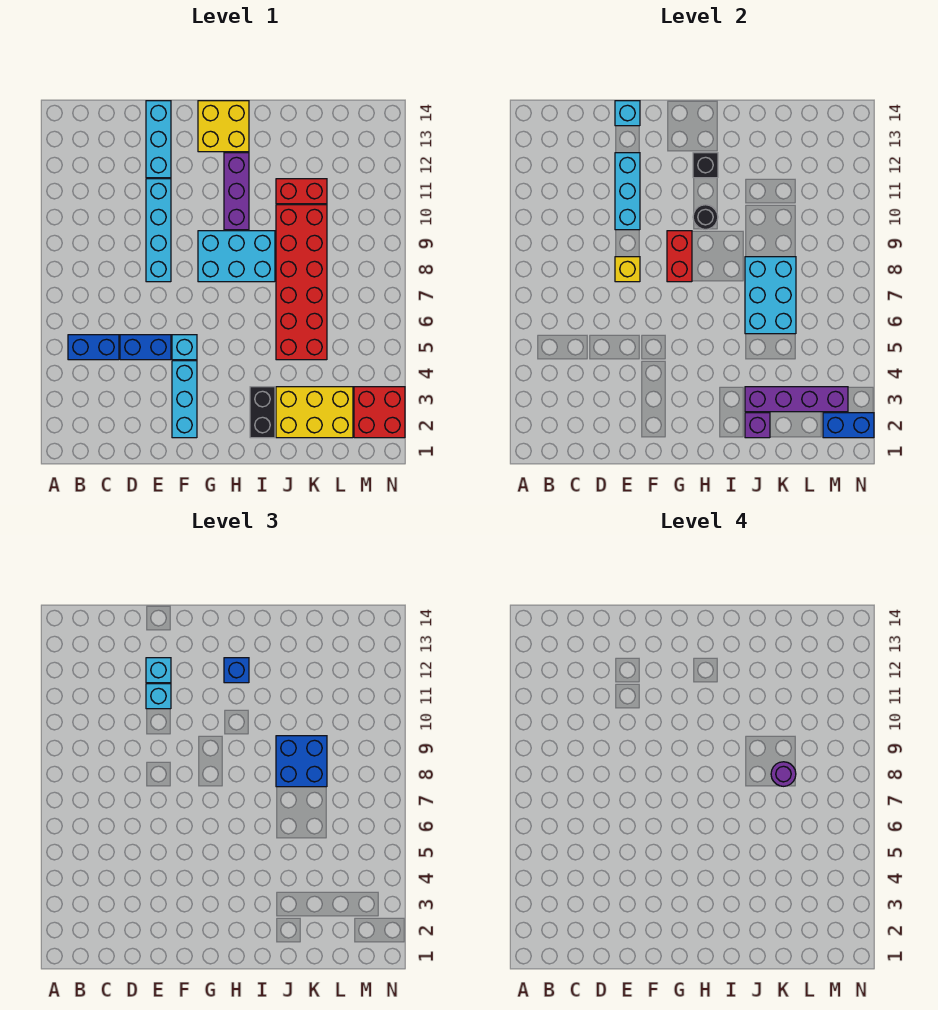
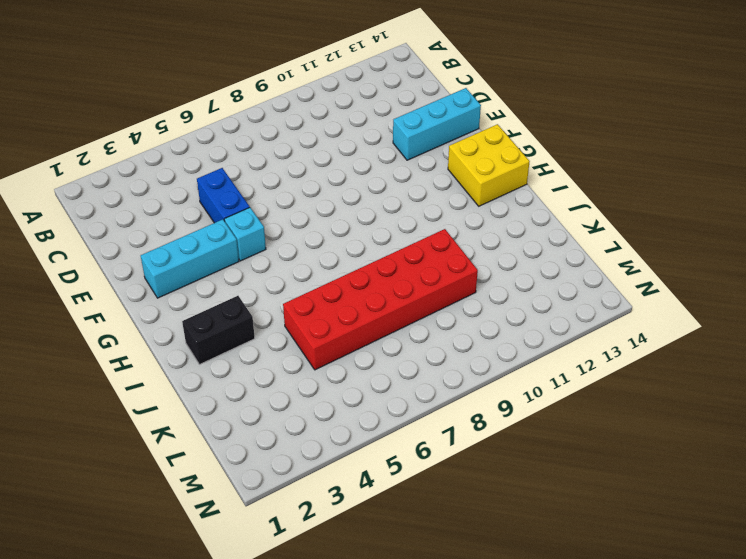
none -> blue brick B5:C5 level 1
none -> cyan brick E8:E11 level 1
none -> cyan brick G8:I9 level 1

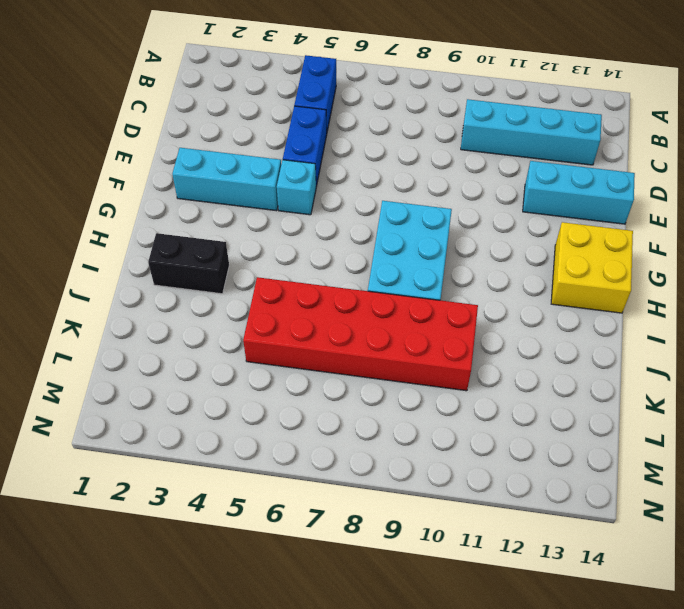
cyan brick C10:C13 level 1 -> cyan brick E8:E11 level 1
none -> purple brick H10:H12 level 1
none -> yellow brick J2:L3 level 1
none -> red brick J11:K11 level 1

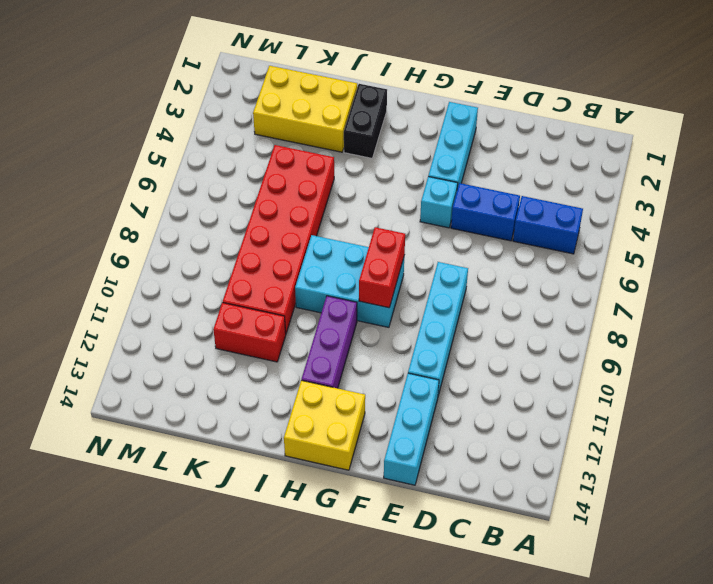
none -> red brick M2:N3 level 1
none -> yellow brick E8 level 2
none -> cyan brick E10:E12 level 2

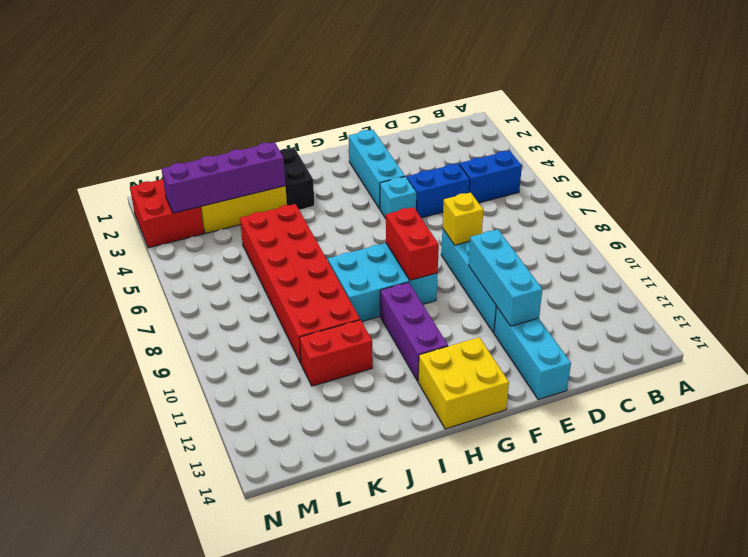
none -> cyan brick E14 level 2
none -> black round brick H10 level 2
none -> black brick H12 level 2

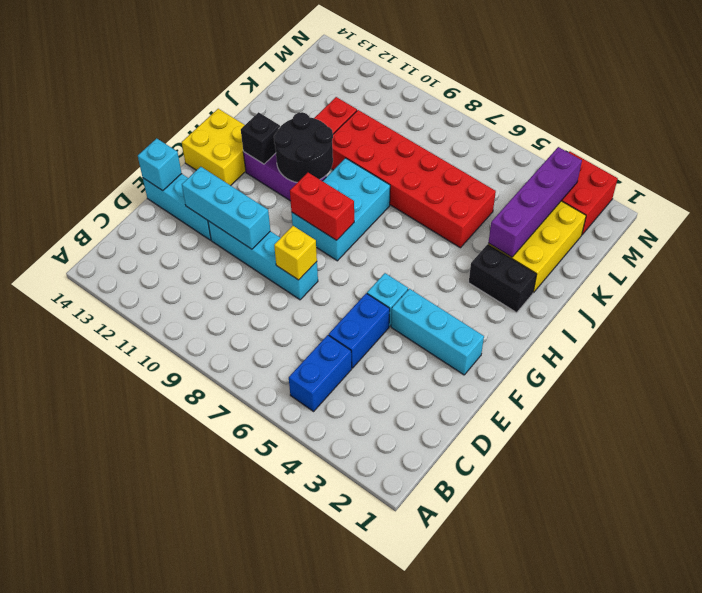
black round brick H10:I11 level 2 -> black round brick H10 level 2
none -> purple brick J2 level 2
none -> cyan brick J6:K8 level 2
none -> blue brick M2:N2 level 2

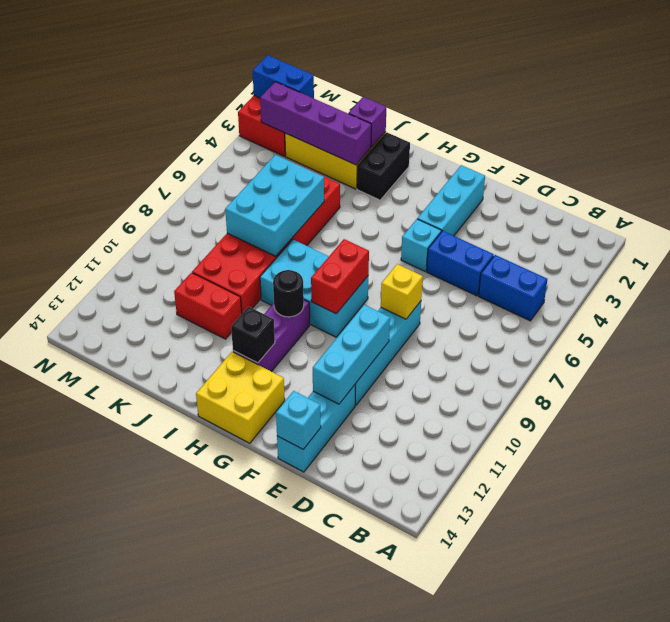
none -> cyan brick E11 level 3
none -> cyan brick E12 level 3
none -> blue brick H12 level 3

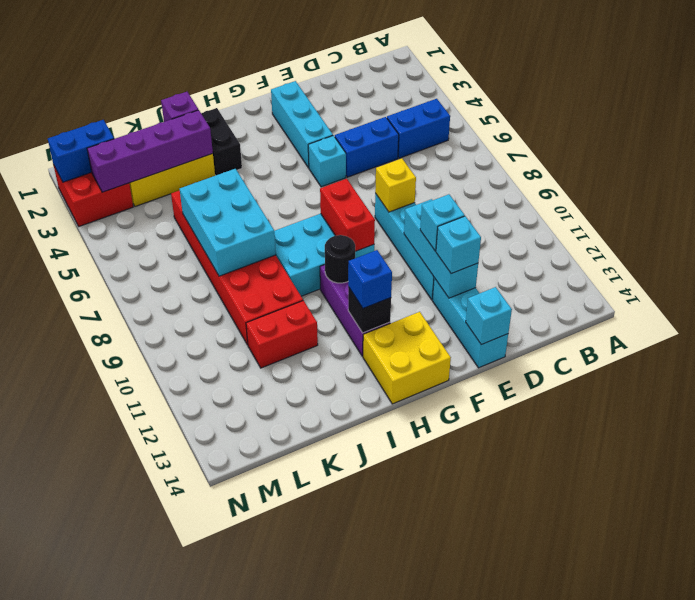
none -> blue brick J8:K9 level 3
none -> purple round brick K8 level 4

